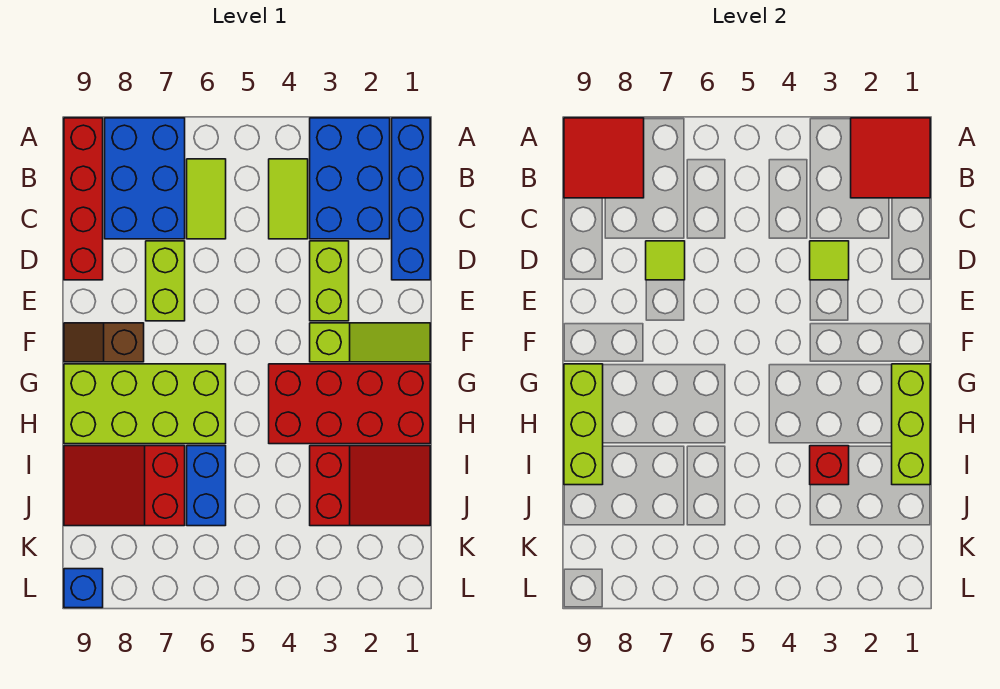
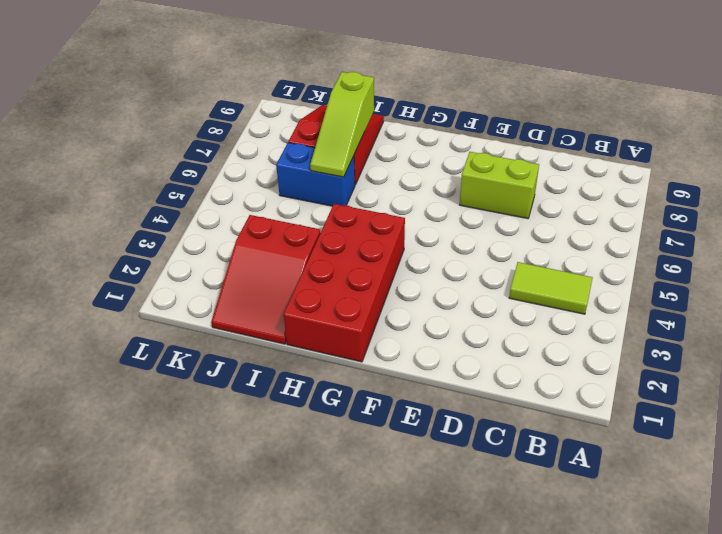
lime slope I6:I8 level 2 top 8 -> lime slope F1:F3 level 1 top 3
none -> blue brick A1:D1 level 1
none -> blue brick A2:C3 level 1
none -> blue brick A7:C8 level 1

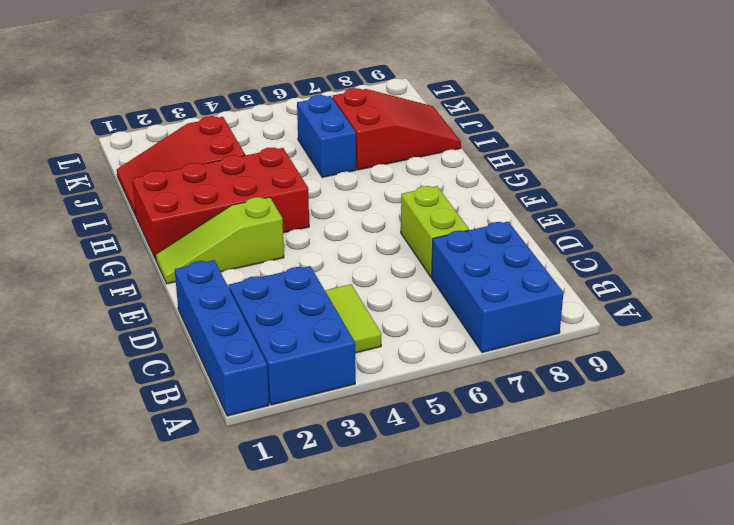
none -> red brick A9:D9 level 1
none -> lime tile B6:C6 level 1
none -> lime brick D3:E3 level 1

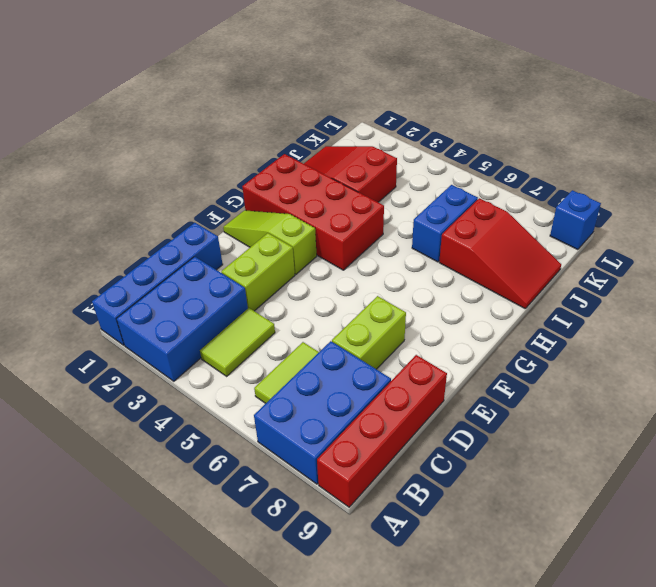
none -> brown slope F8:F9 level 1 top 8
none -> lime brick G6:H9 level 1
none -> red tile A1:B2 level 2

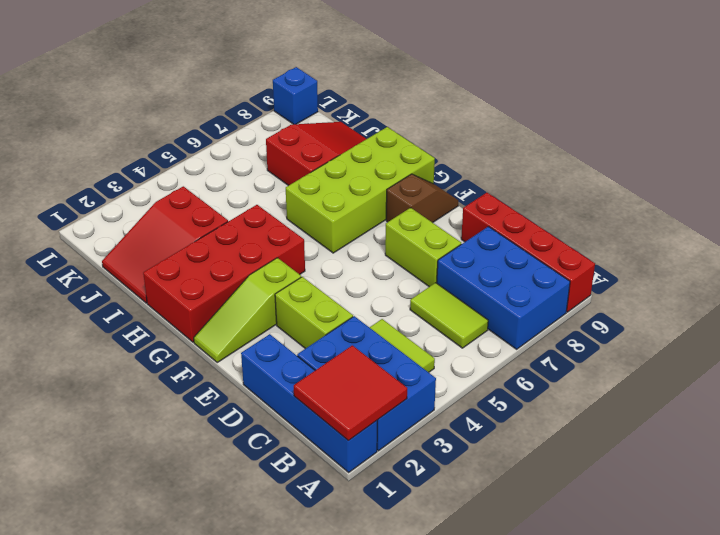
none -> blue brick I6:J6 level 1
none -> red tile A8:B9 level 2
none -> lime tile D3 level 2

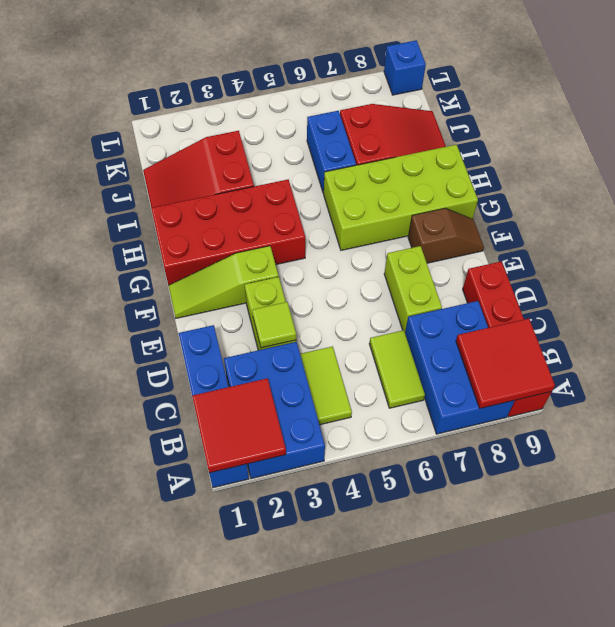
none -> lime tile D7 level 2
none -> lime brick G1:I1 level 2
none -> lime brick G9:I9 level 2

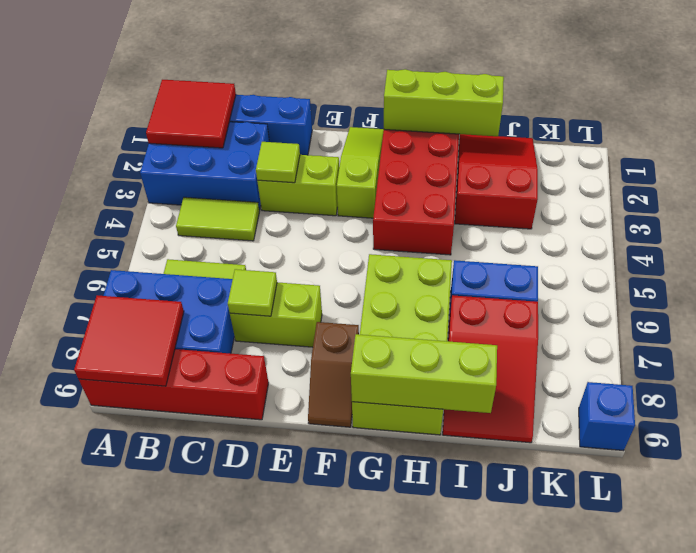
none -> red brick I3 level 2

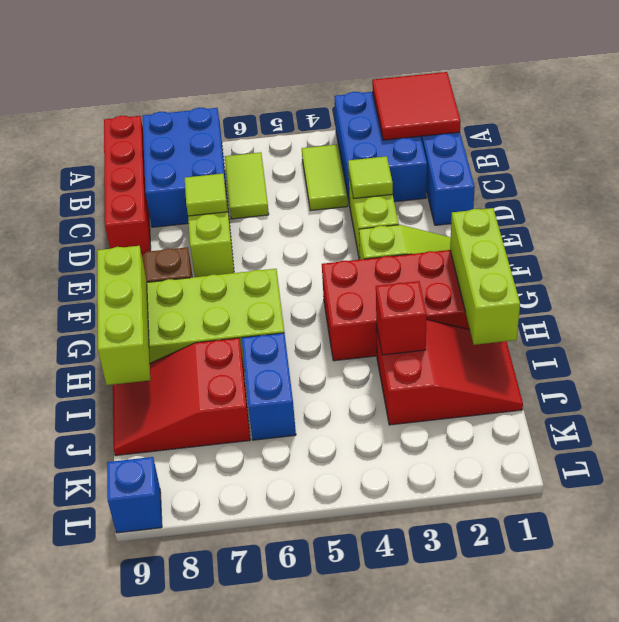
none -> red tile A8:B9 level 2

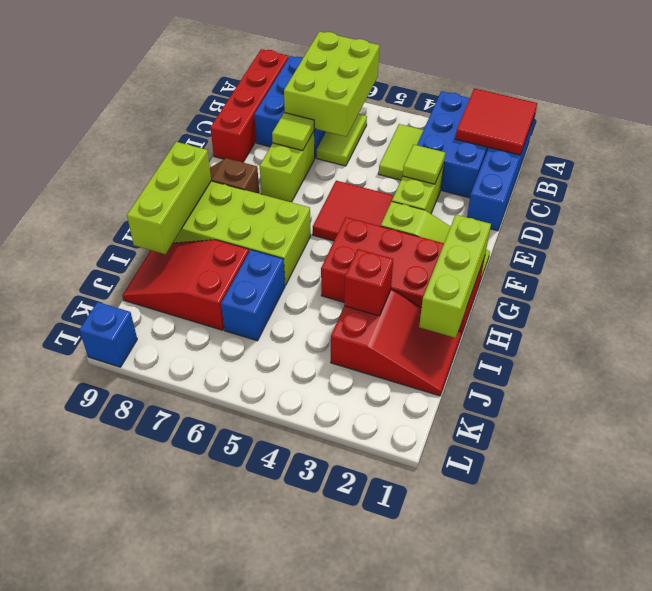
lime brick A6:C7 level 2 -> none
red tile E4:F5 level 1 -> red tile A8:B9 level 2

